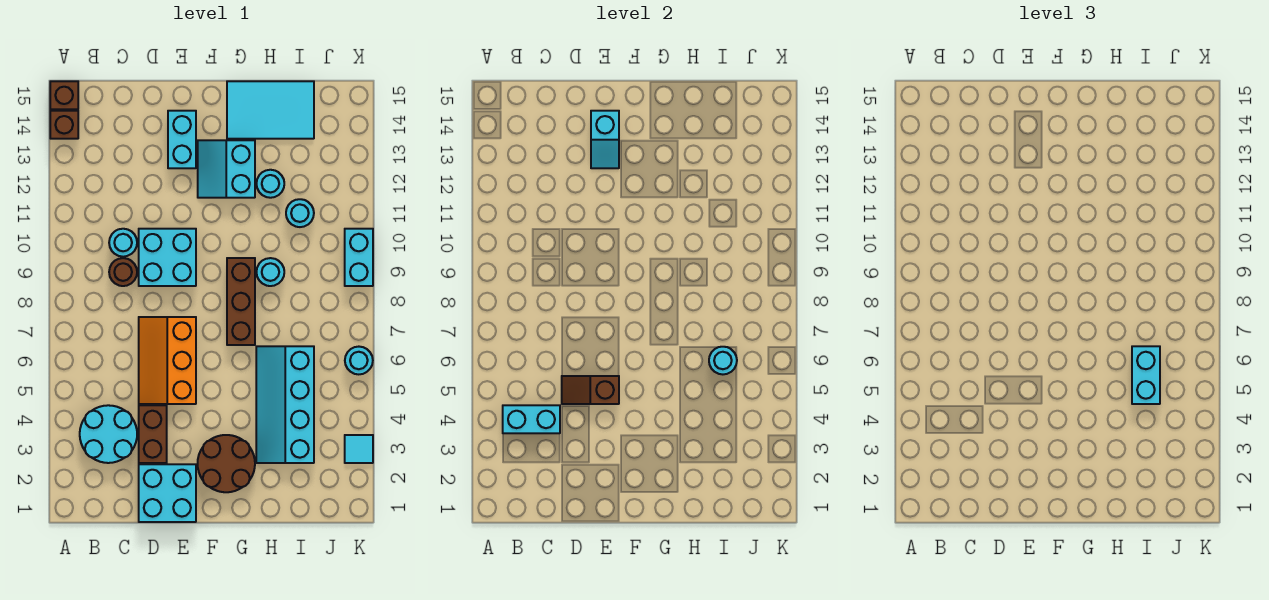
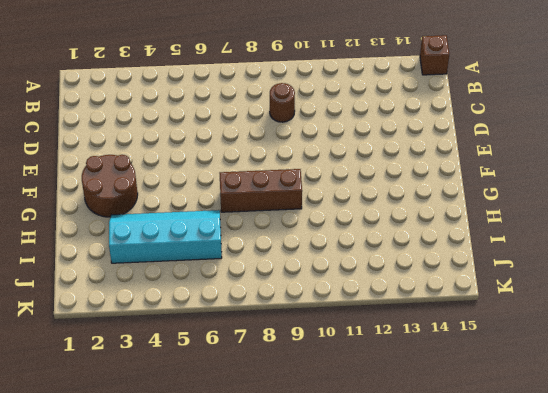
none -> brown brick A14 level 1
none -> cyan round brick B3:C4 level 1
none -> cyan round brick C10 level 1

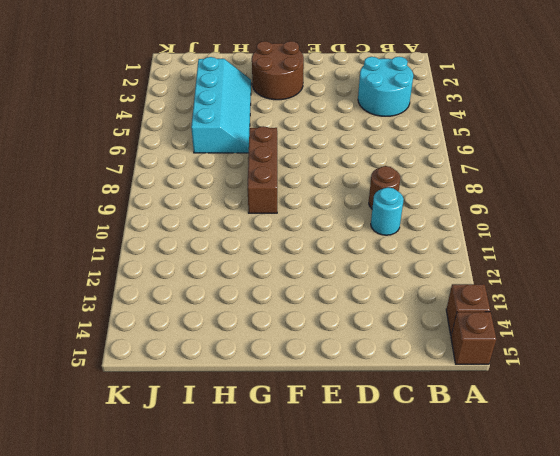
none -> cyan brick D1:E2 level 1
none -> brown brick D3:D4 level 1
none -> orange slope D5:E7 level 1 top E

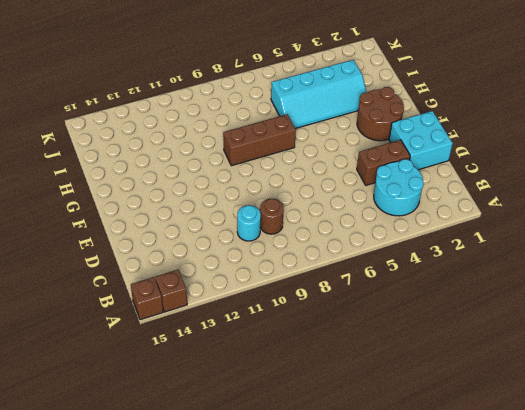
none -> orange slope D5:E7 level 1 top E
none -> cyan brick D9:E10 level 1
none -> cyan brick E13:E14 level 1

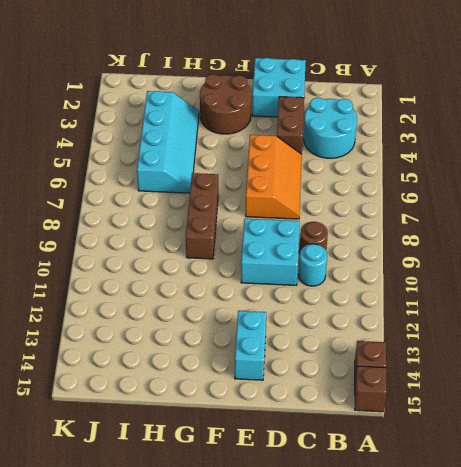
none -> cyan slope F12:G13 level 1 top G
none -> cyan tile G14:I15 level 1
none -> cyan round brick H9 level 1

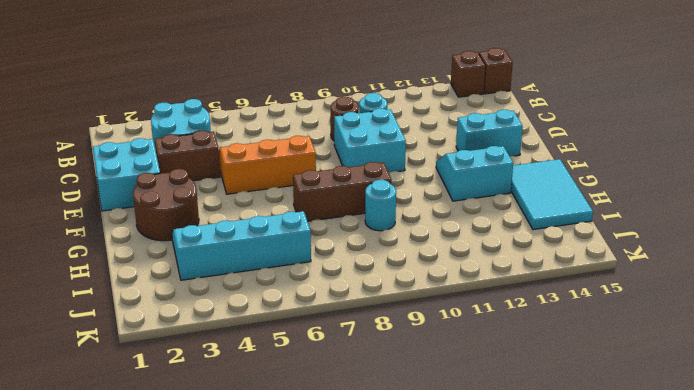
none -> cyan round brick H12 level 1
none -> cyan round brick I11 level 1
none -> cyan tile K3 level 1

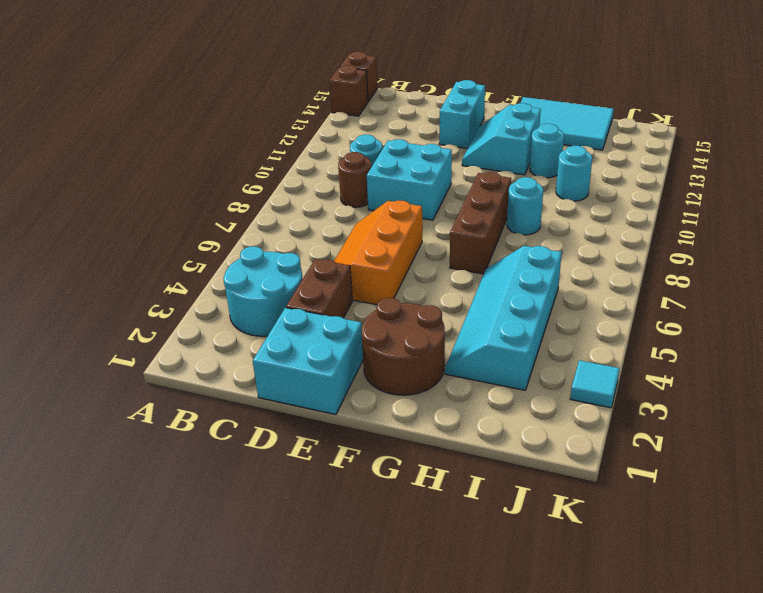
none -> cyan round brick K6 level 1
none -> cyan brick K9:K10 level 1
none -> cyan brick B4:C4 level 2

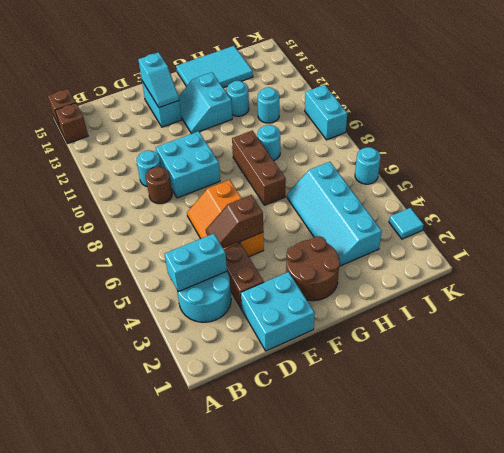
none -> cyan round brick I6 level 2
none -> cyan brick I5:I6 level 3

